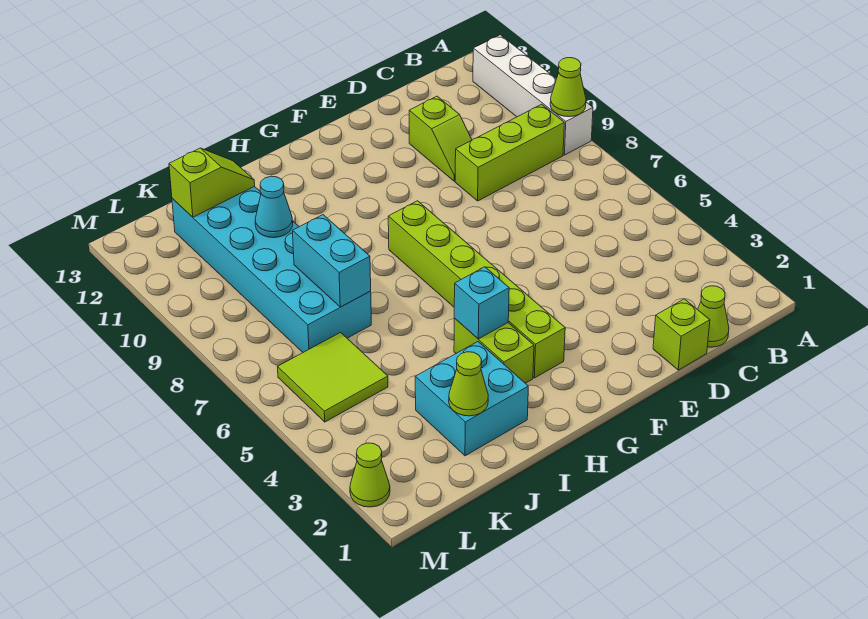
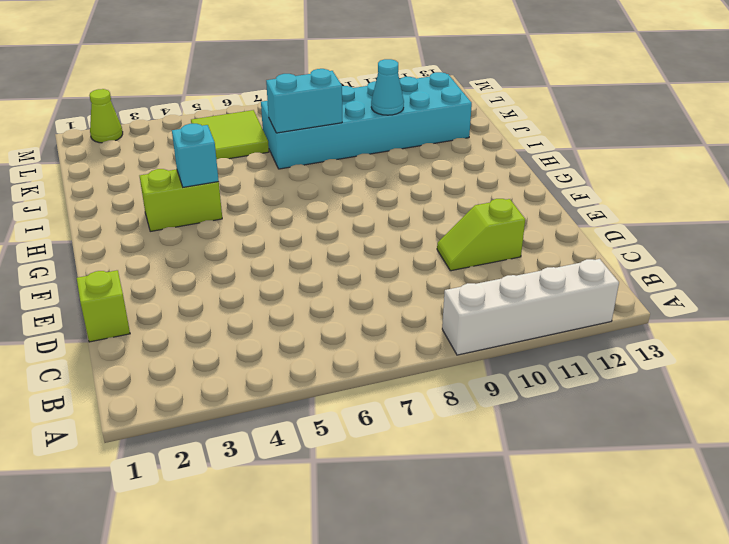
none -> lime brick B9:D9 level 1
none -> lime cone C1 level 1
none -> lime brick G3:G8 level 1

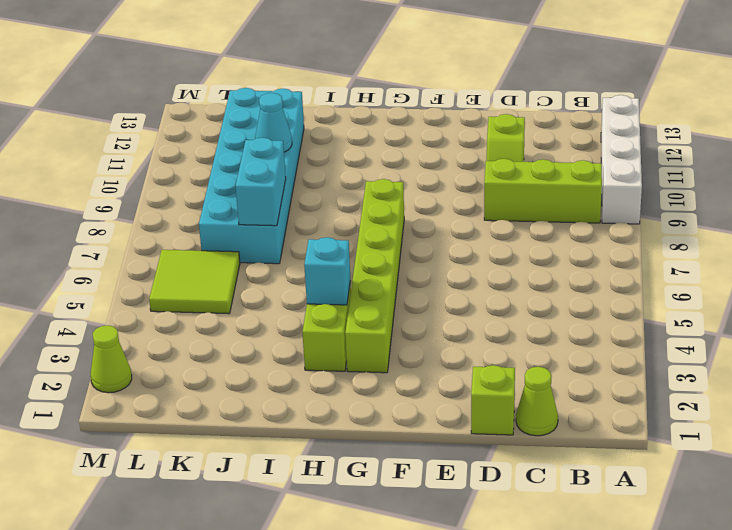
none -> cyan brick I2:J3 level 1
none -> lime cone A9 level 2
none -> lime cone J2 level 2

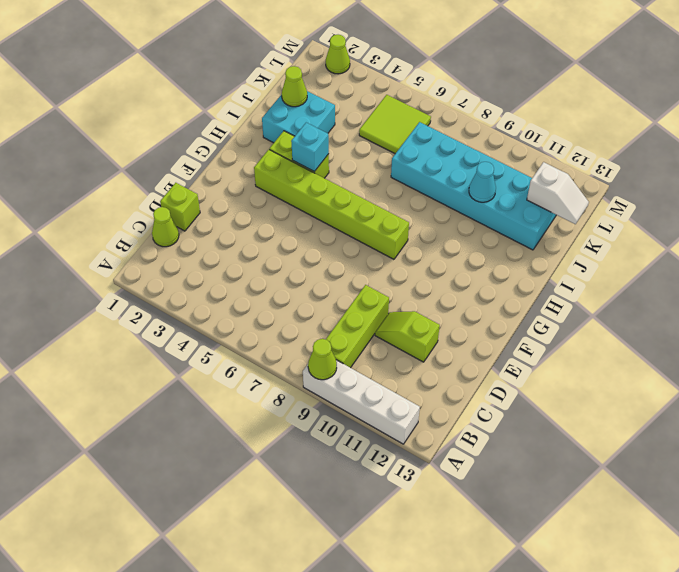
white slope K12:K13 level 2 top 12 -> lime slope J12:K12 level 2 top K
none -> cyan brick J7:J8 level 2

